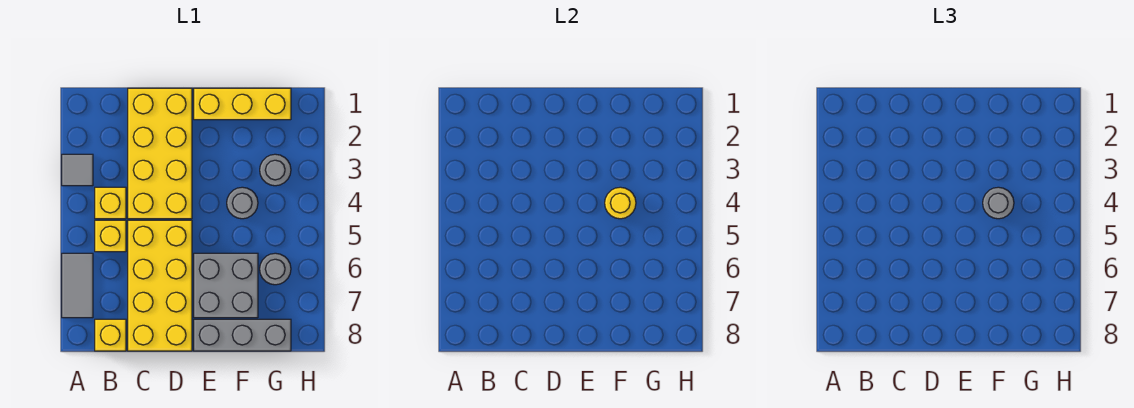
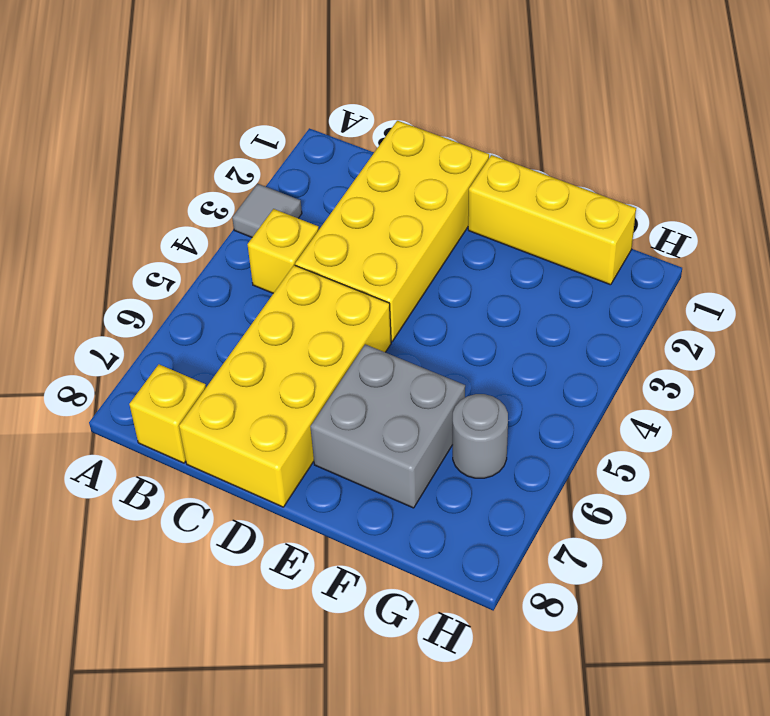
none -> grey tile A6:A7 level 1
none -> yellow brick B5 level 1
none -> grey brick E8:G8 level 1

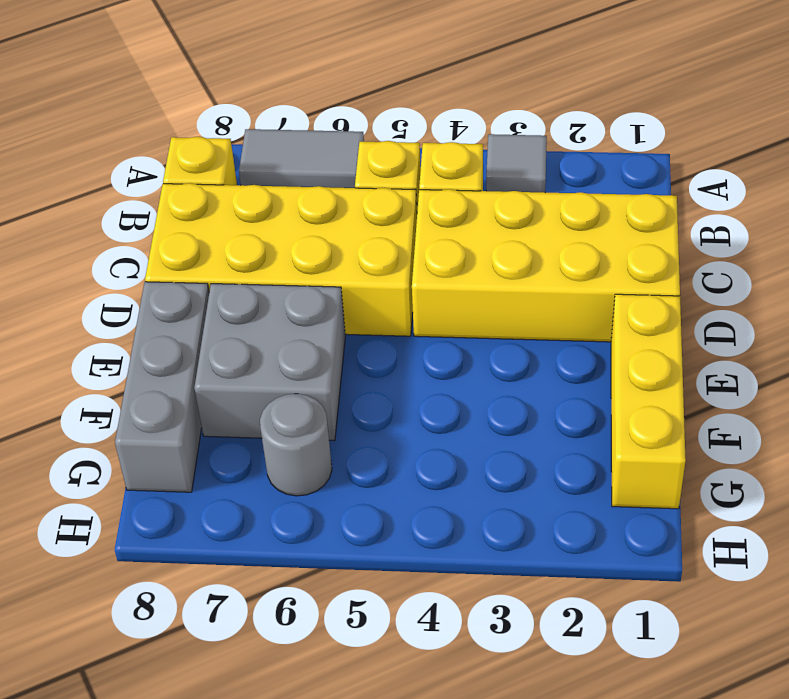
none -> grey round brick F4 level 1
none -> grey round brick G3 level 1
none -> yellow round brick F4 level 2

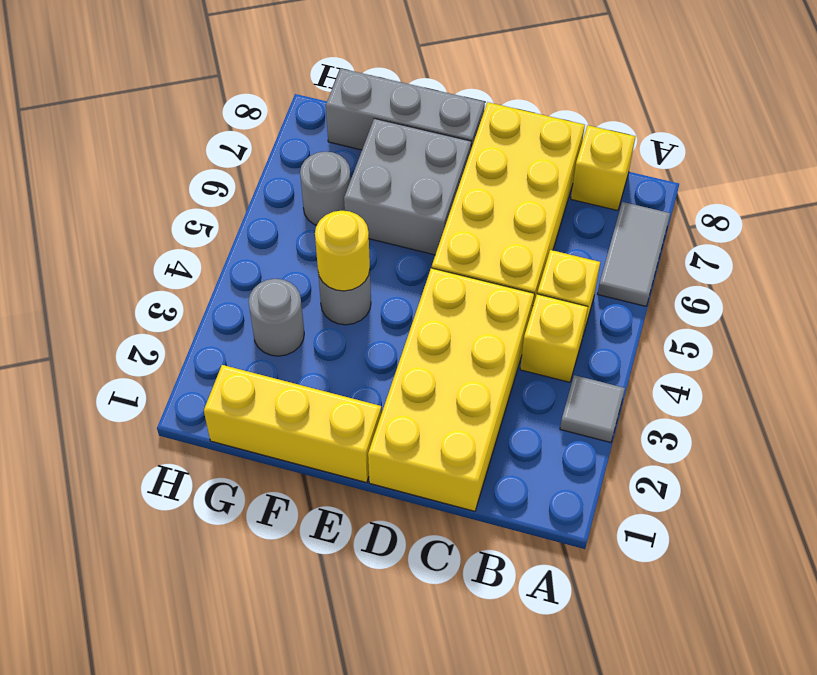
none -> grey round brick F4 level 3

